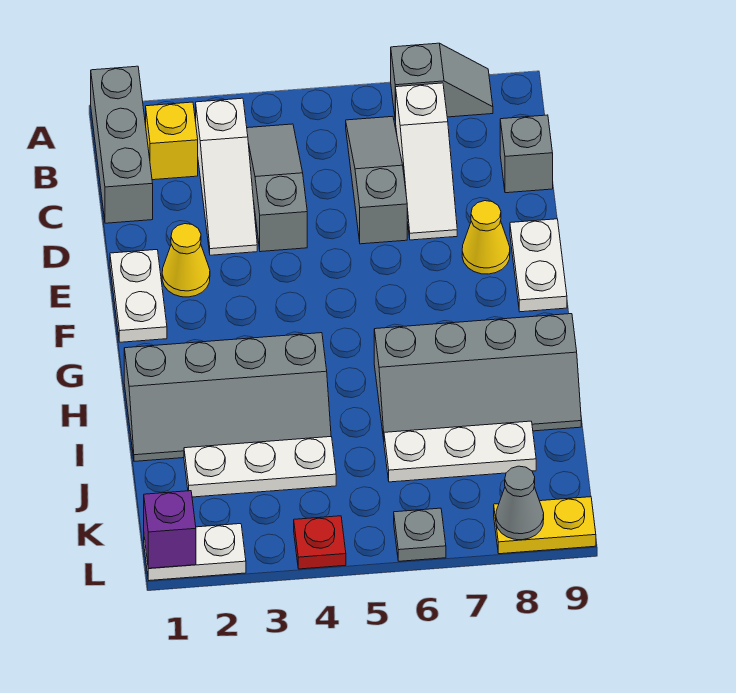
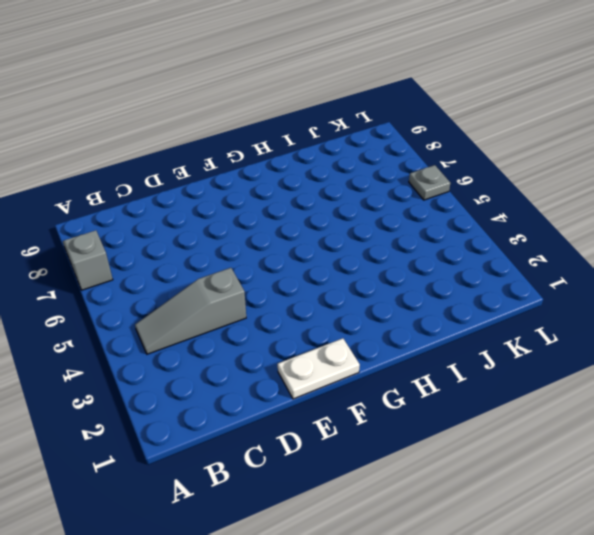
none -> grey brick A1:C1 level 1
none -> yellow brick B2 level 1
none -> white slope B3:D3 level 1 top B

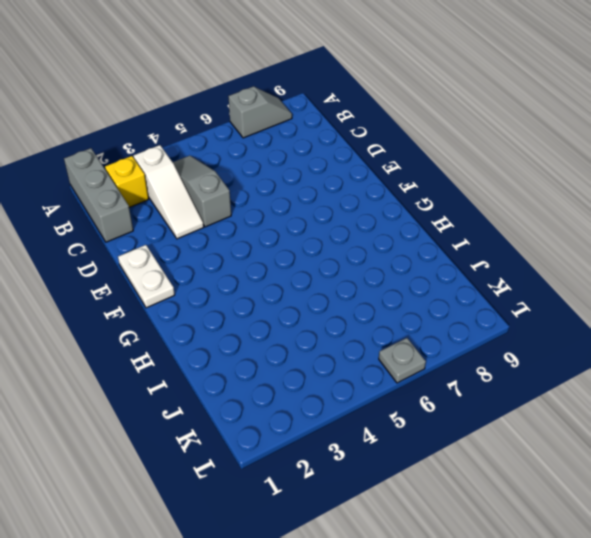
none -> grey slope B6:D6 level 1 top D
none -> white slope B7:D7 level 1 top B
none -> grey brick C9 level 1

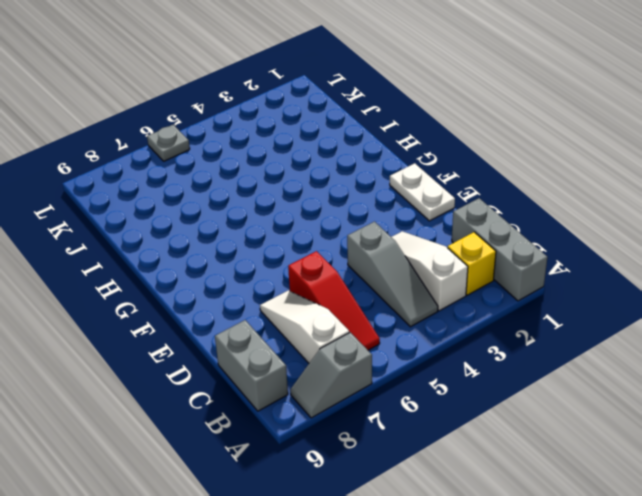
red slope B6:D6 level 1 top D -> grey slope B6:D6 level 1 top D
grey brick B9:C9 level 1 -> grey brick C9 level 1
none -> yellow cone E2 level 1
none -> yellow cone E8 level 1
none -> white plate E9:F9 level 1

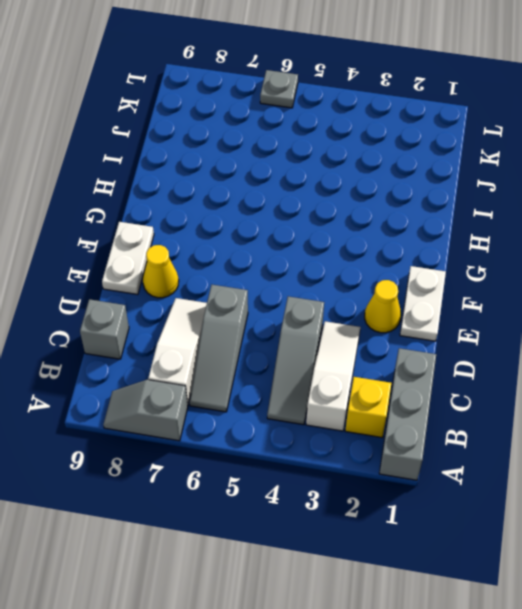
none -> grey slope H1:I4 level 1 top H
none -> grey slope H6:I9 level 1 top H
none -> white plate J2:J4 level 1

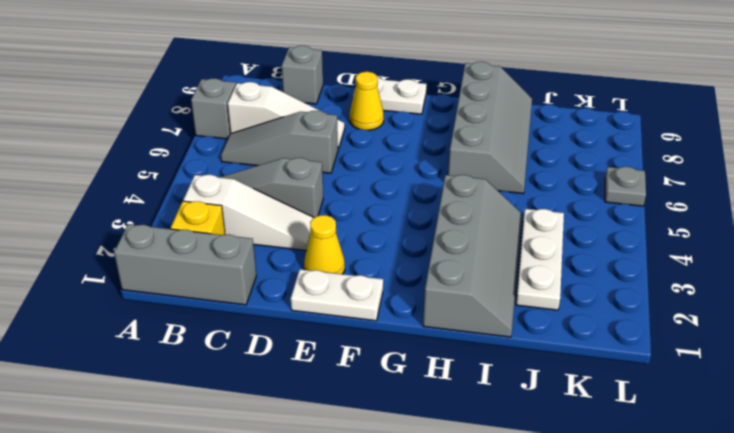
none -> white plate J6:J8 level 1
none -> white plate L1:L2 level 1
none -> red plate L4 level 1

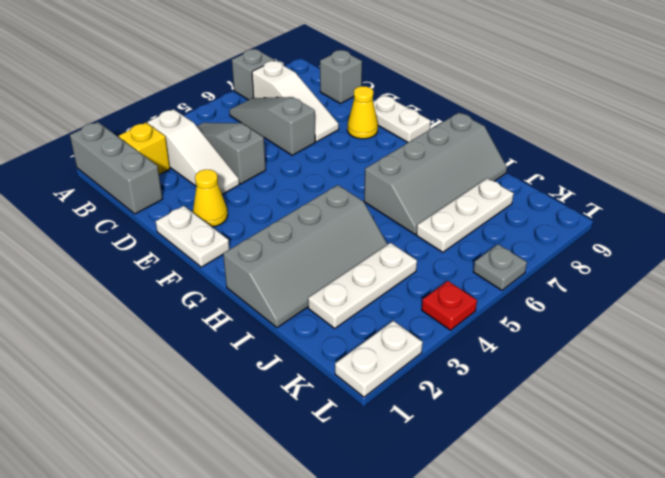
none -> yellow plate L8:L9 level 1
none -> purple brick L1 level 2
none -> grey cone L8 level 2

